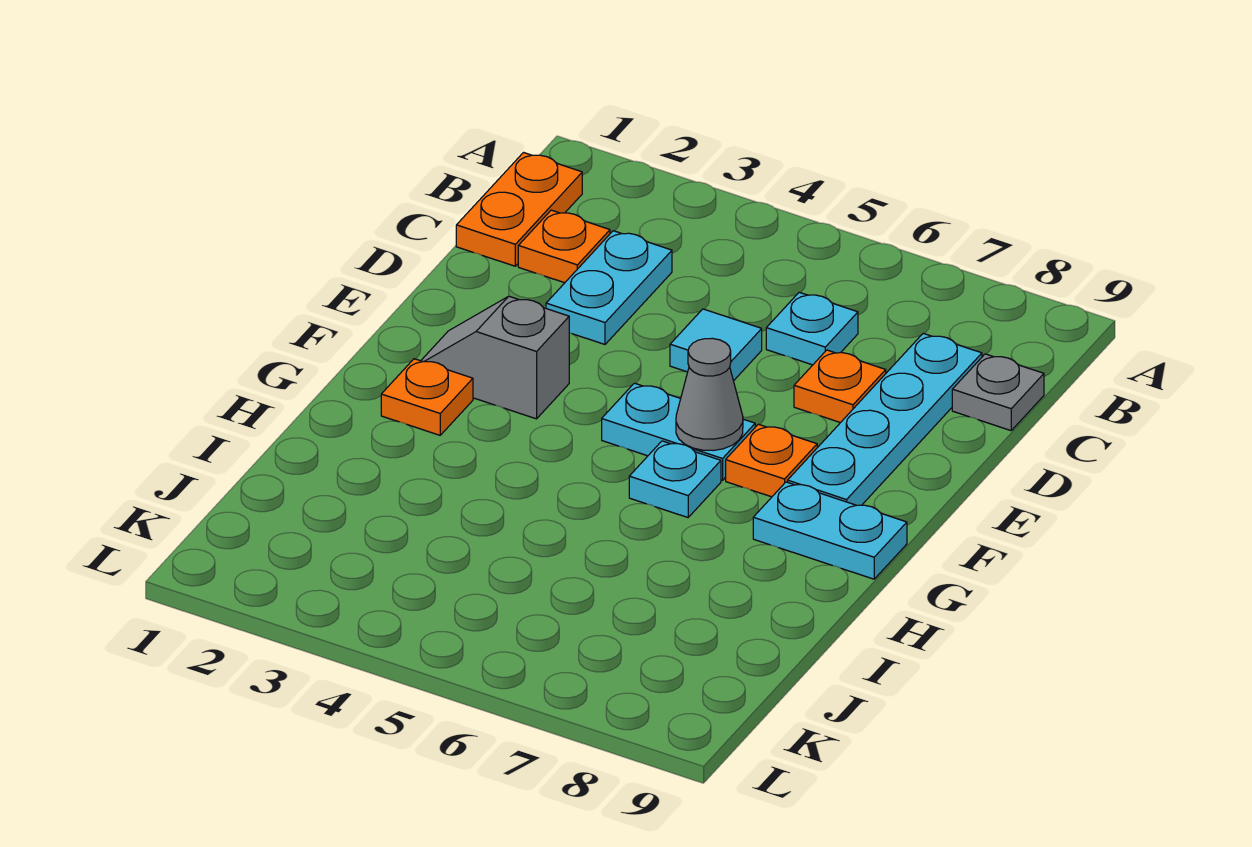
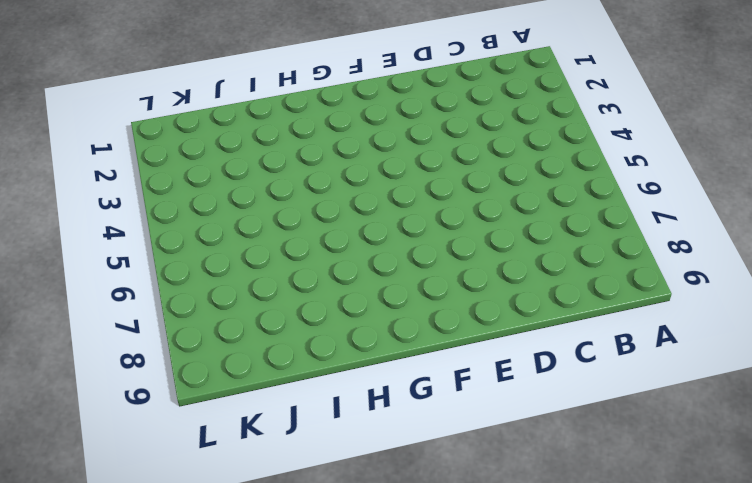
none -> orange plate B1:C1 level 1
none -> orange plate C2 level 1
none -> cyan plate C3:D3 level 1

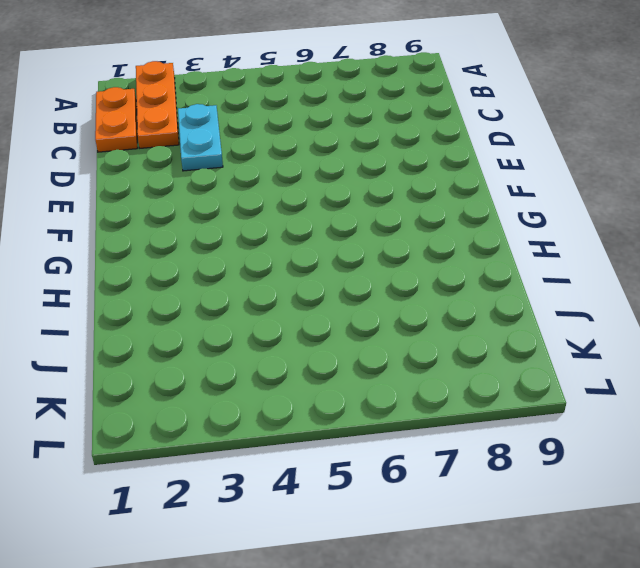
orange plate A2:C2 level 1 -> orange plate C2 level 1
none -> cyan plate C6 level 1
none -> cyan plate C8:F8 level 1
none -> grey plate C9 level 1

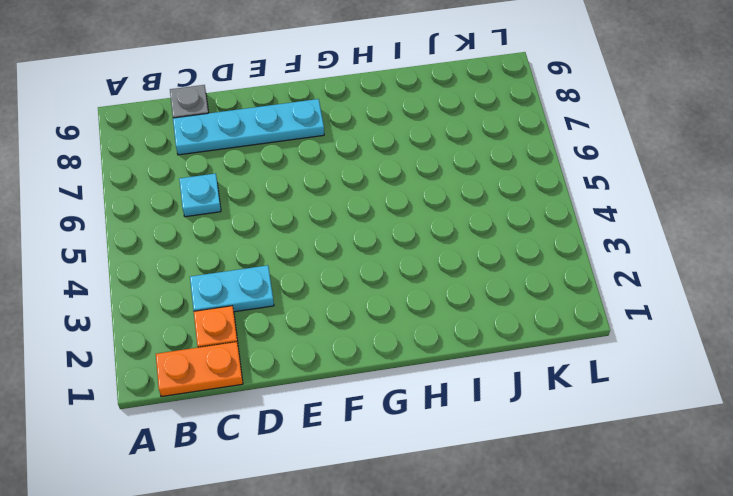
none -> cyan tile D5 level 1
none -> orange plate D7 level 1
none -> grey slope F2:F3 level 1 top 3

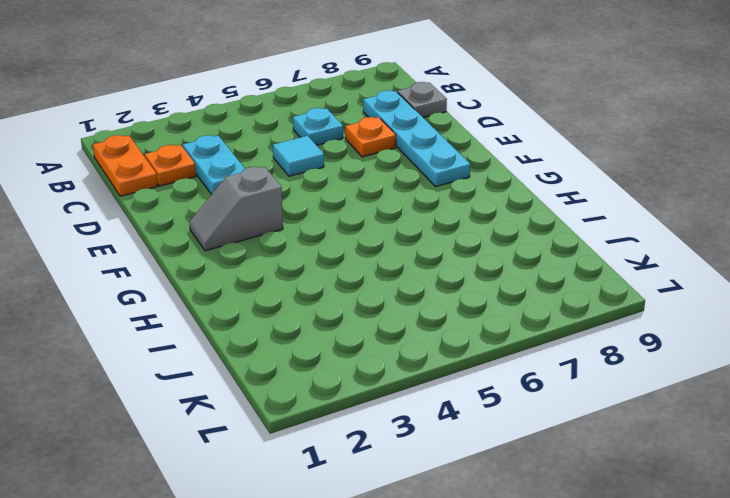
none -> cyan plate F5:F6 level 1
none -> orange plate F7 level 1
none -> orange plate G2 level 1

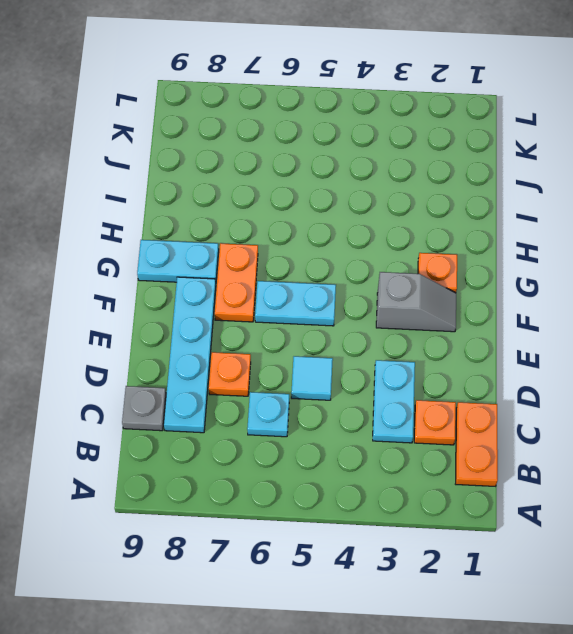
orange plate F7:G7 level 1 -> orange plate F7 level 1
none -> cyan plate G6 level 1
none -> grey cone F6 level 2

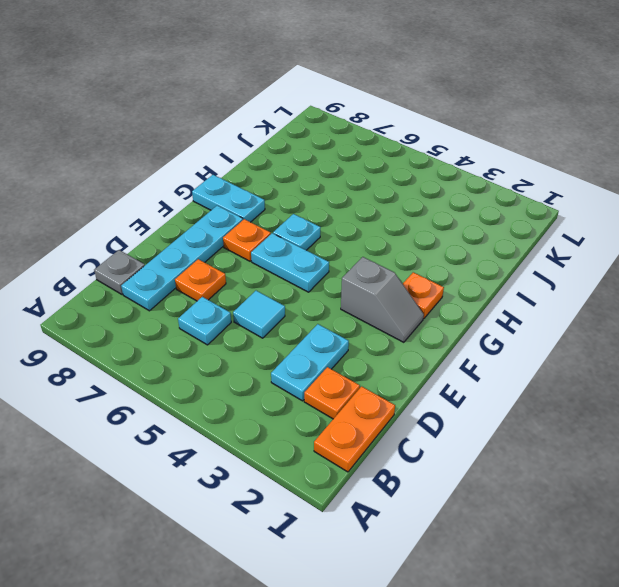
none -> grey cone F6 level 2

